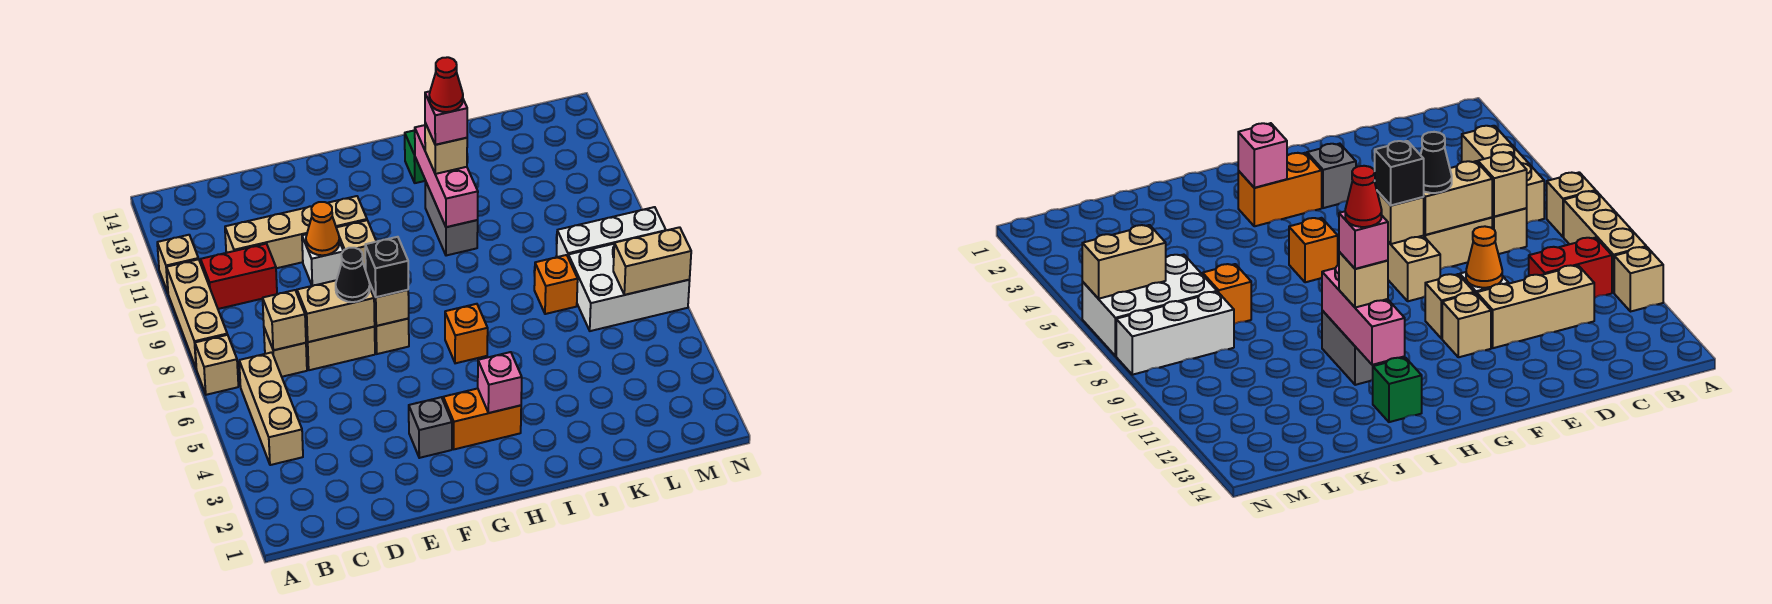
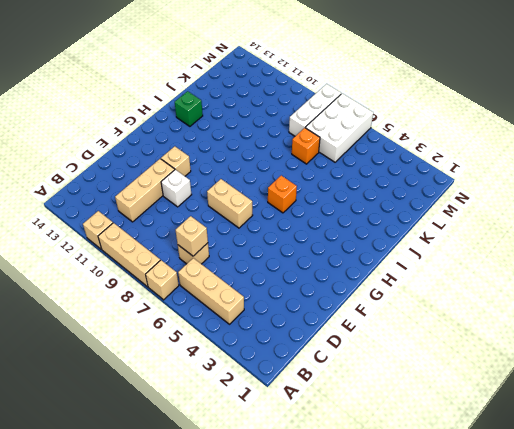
none -> red brick B10:C10 level 1
none -> tan brick D7:E7 level 1
none -> grey brick F3 level 1
none -> tan brick F10 level 1

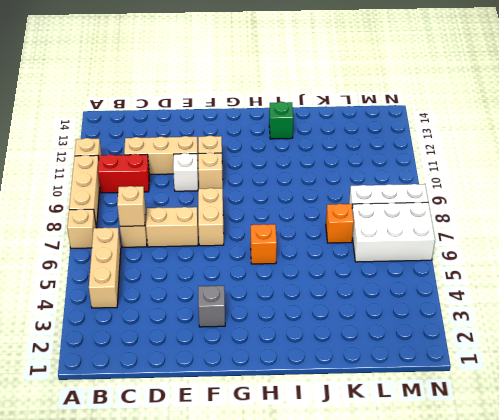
none -> orange brick G3:H3 level 1
none -> grey brick I10:I11 level 1
none -> tan brick D7:E7 level 2
none -> orange cone E10 level 2

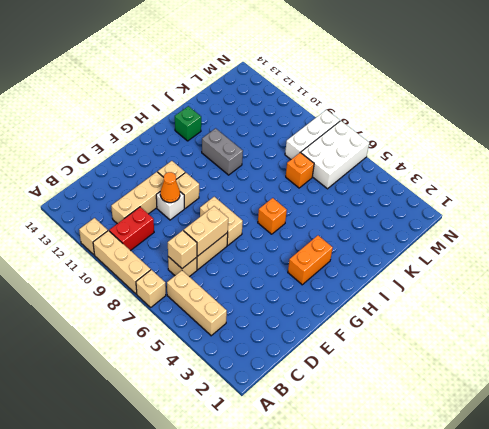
none -> grey brick F3 level 1
none -> tan brick F7 level 2
none -> pink brick H3 level 2
none -> pink brick I10:I12 level 2

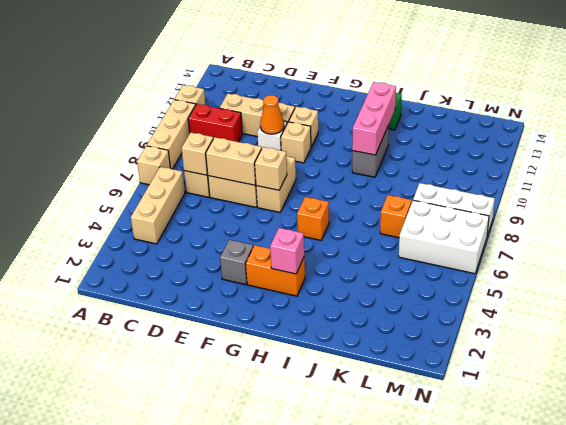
none -> tan brick M6:N6 level 2
none -> black cone E7 level 3
none -> black brick F7 level 3
none -> tan brick I11 level 3

